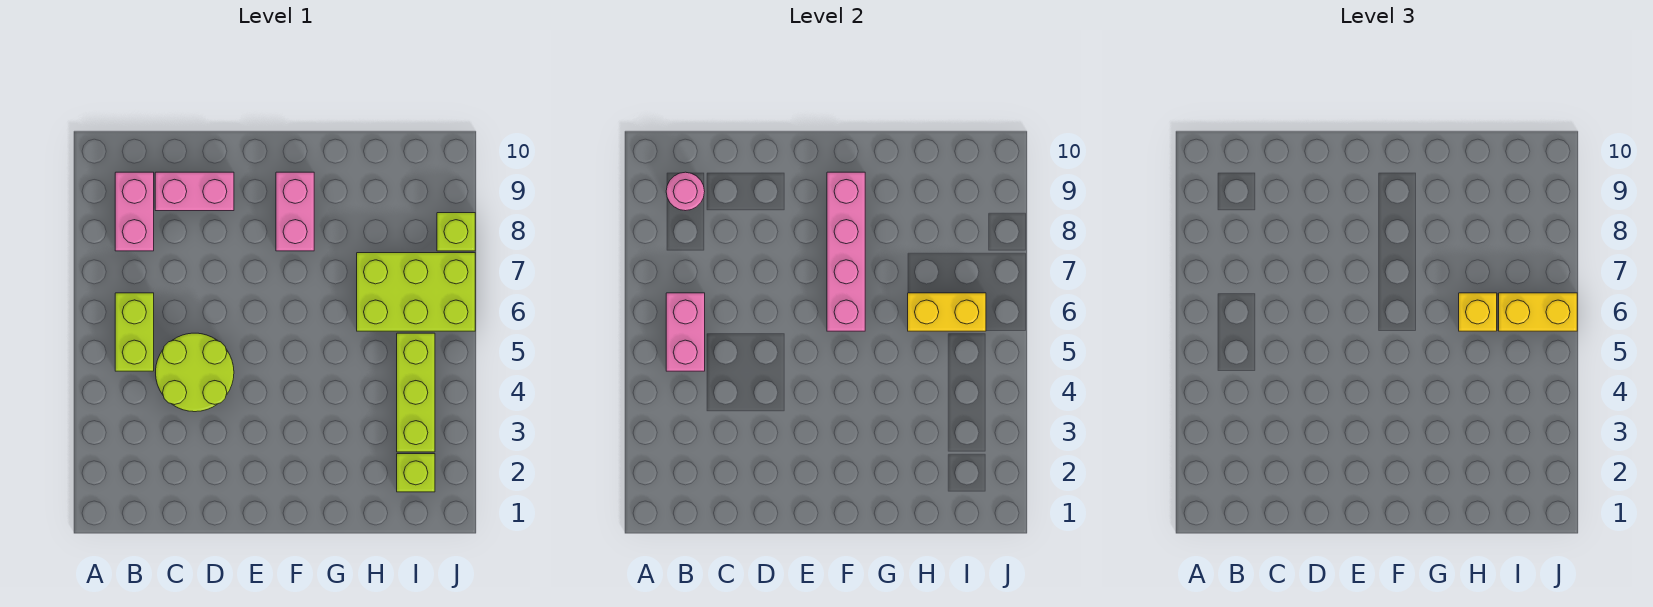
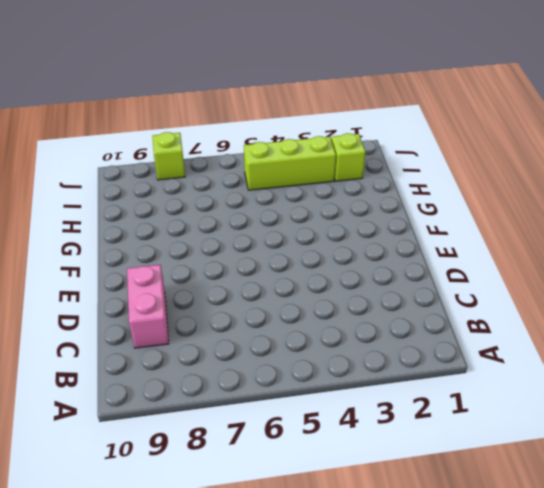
none -> lime brick B5:B6 level 1
none -> pink brick B8:B9 level 1
none -> lime round brick C4:D5 level 1

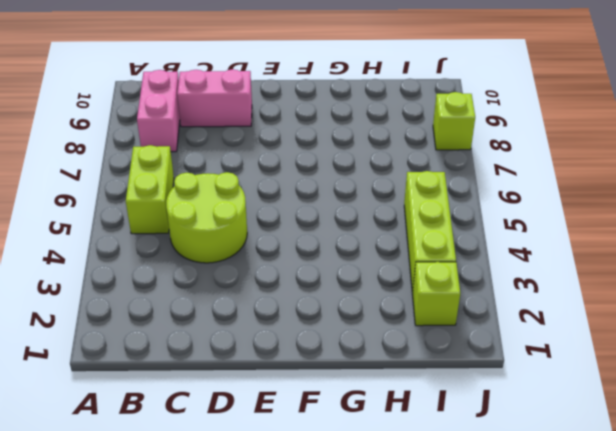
none -> pink brick F8:F9 level 1
none -> lime brick H6:J7 level 1
none -> pink brick B5:B6 level 2

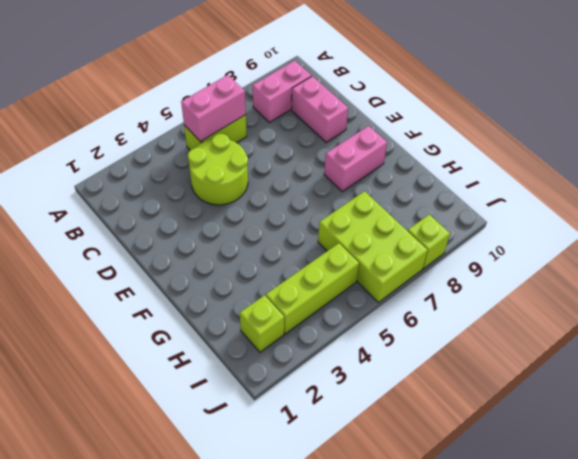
none -> pink round brick B9 level 2
none -> pink brick F6:F9 level 2
none -> yellow brick H6:I6 level 2

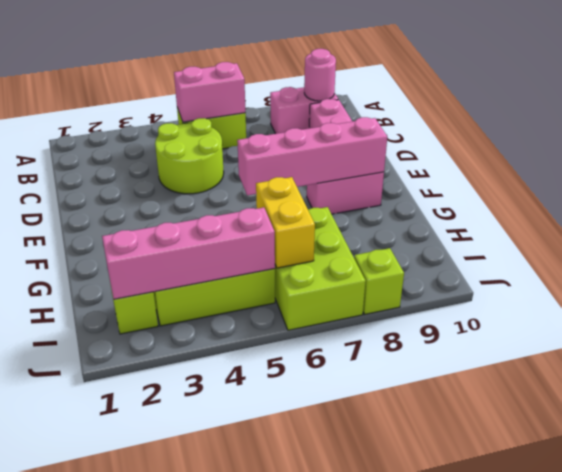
pink brick I2:I5 level 2 -> none
none -> yellow brick H6 level 3
none -> yellow brick I6:J6 level 3

